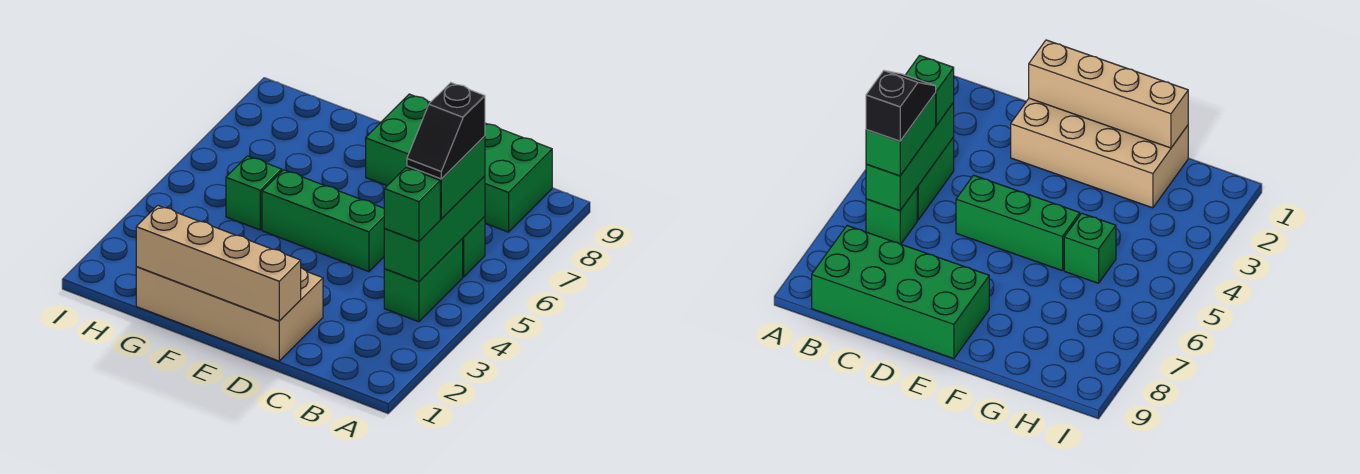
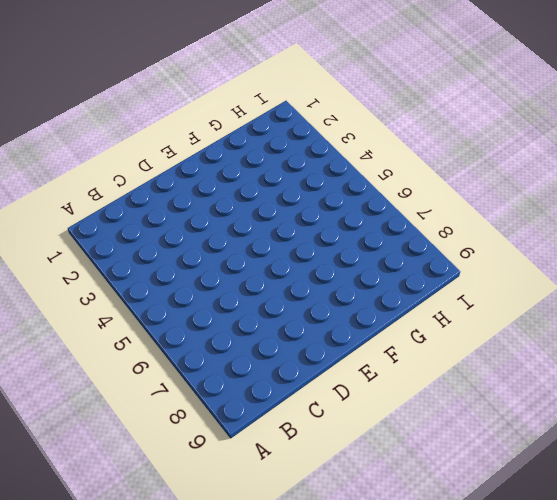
none -> green brick B4:B5 level 1
none -> green brick B6 level 1

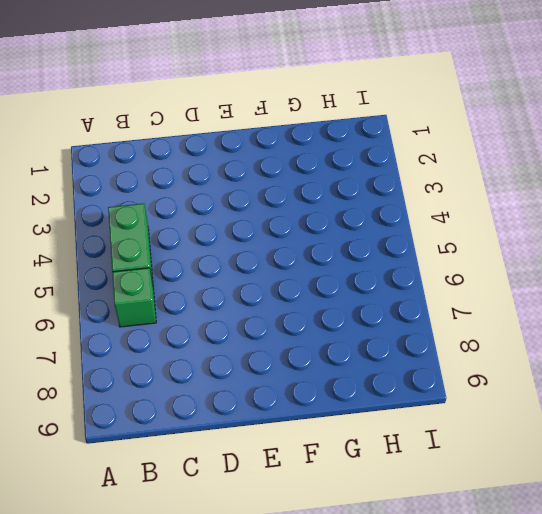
none -> green brick B8:E9 level 1
none -> tan brick D1:G2 level 1

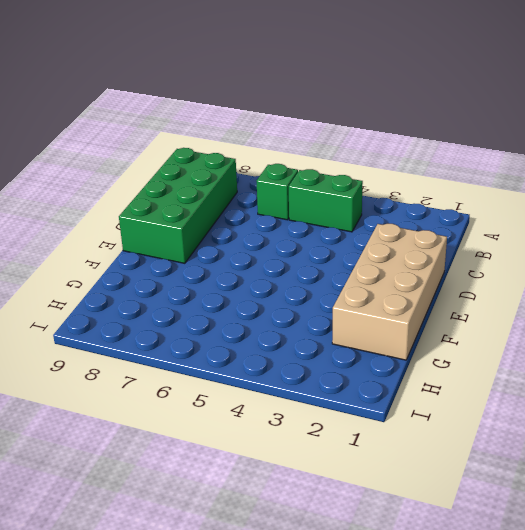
none -> green brick D5:F5 level 1
none -> green brick G5 level 1

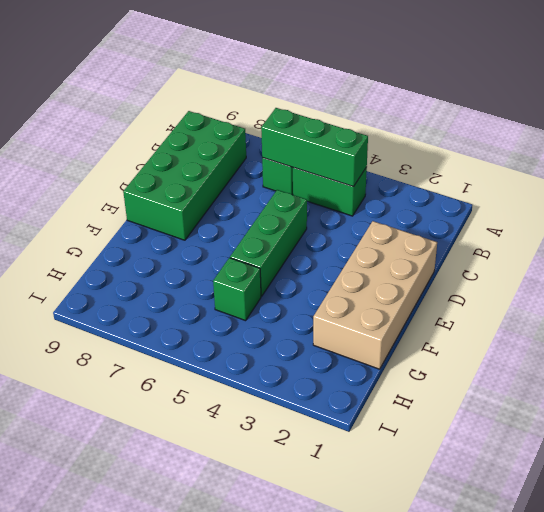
none -> tan brick D1:G1 level 2
none -> green brick B4 level 3

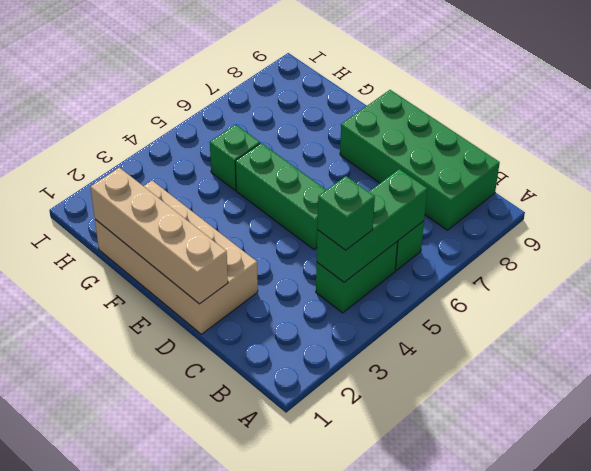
none -> green brick B5:B6 level 3
none -> black slope B5:B6 level 4 top 6

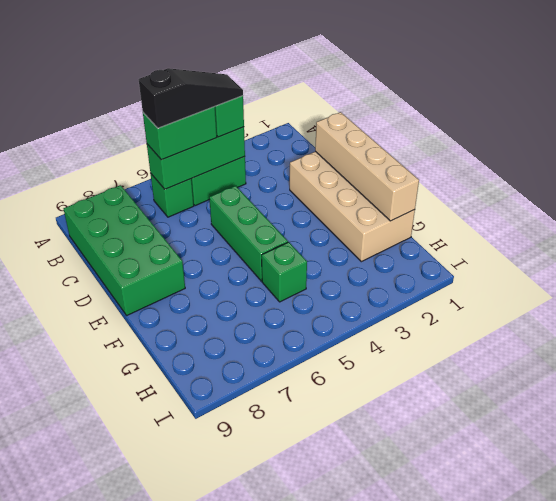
black slope B4:B6 level 4 top 6 -> black slope B5:B6 level 4 top 6

